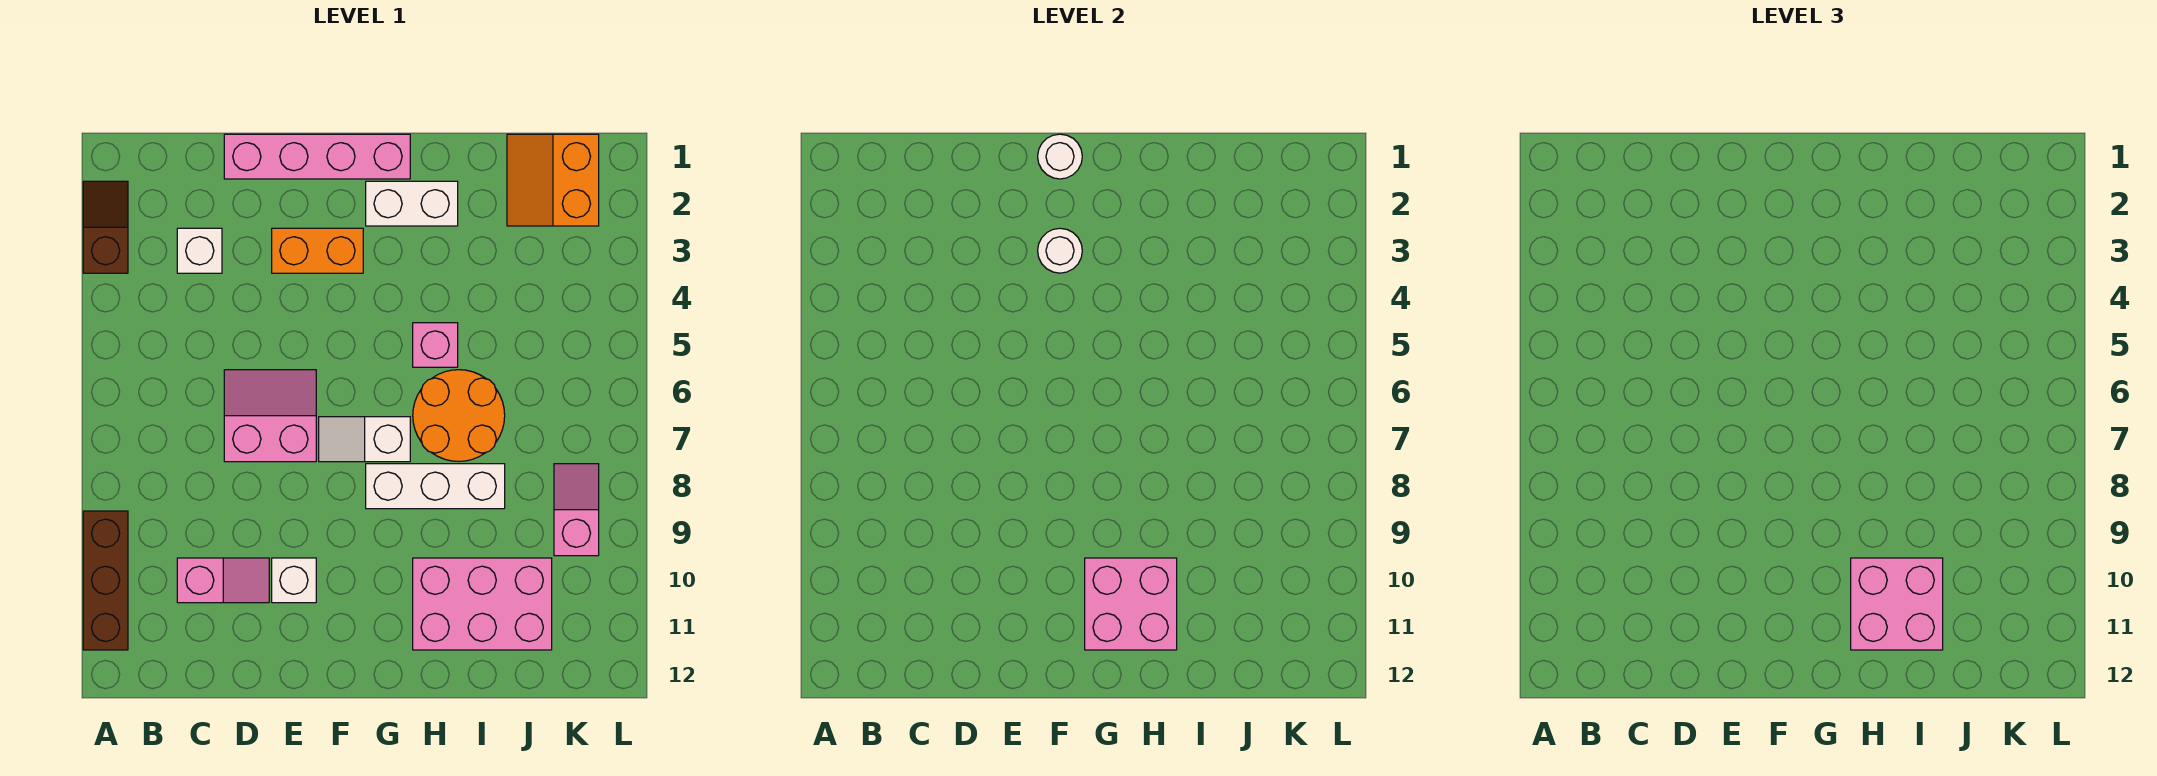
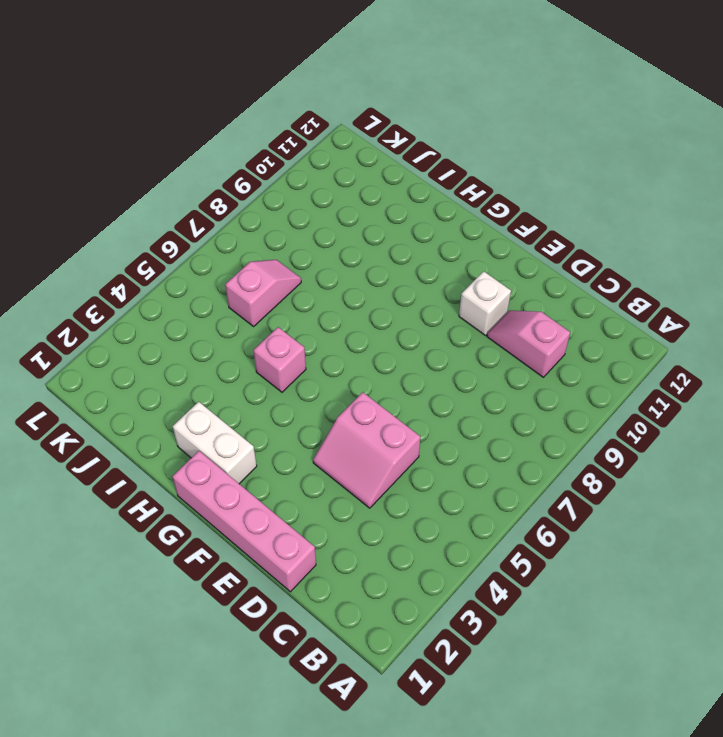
pink slope D4:E5 level 1 top 5 -> pink slope D6:E7 level 1 top 7
pink slope J6:J7 level 1 top 6 -> pink slope K8:K9 level 1 top 9
none -> brown slope A2:A3 level 1 top 3
none -> brown brick A9:A11 level 1
none -> white brick C3 level 1

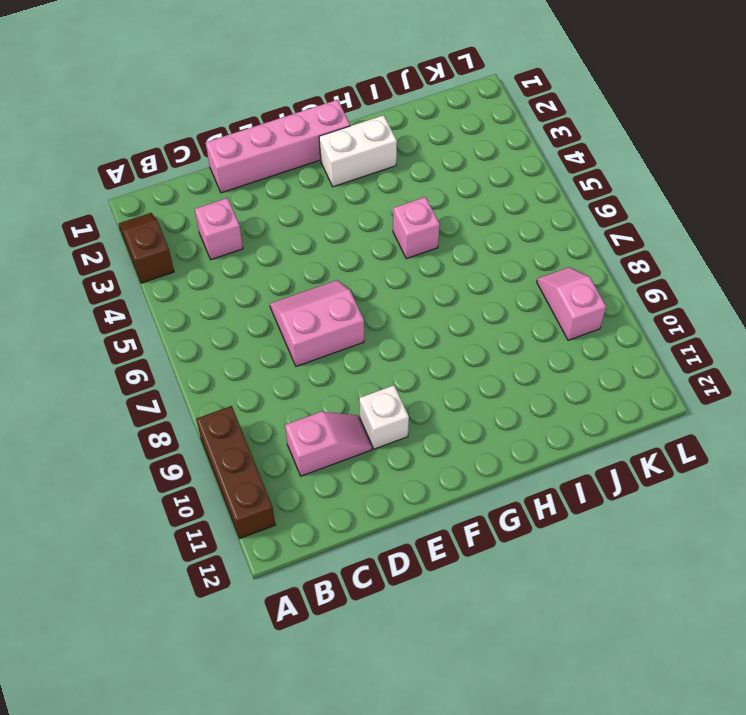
pink brick C3 level 1 -> white brick C3 level 1
none -> orange brick E3:F3 level 1
none -> white slope F7:G7 level 1 top G
none -> white brick G8:I8 level 1

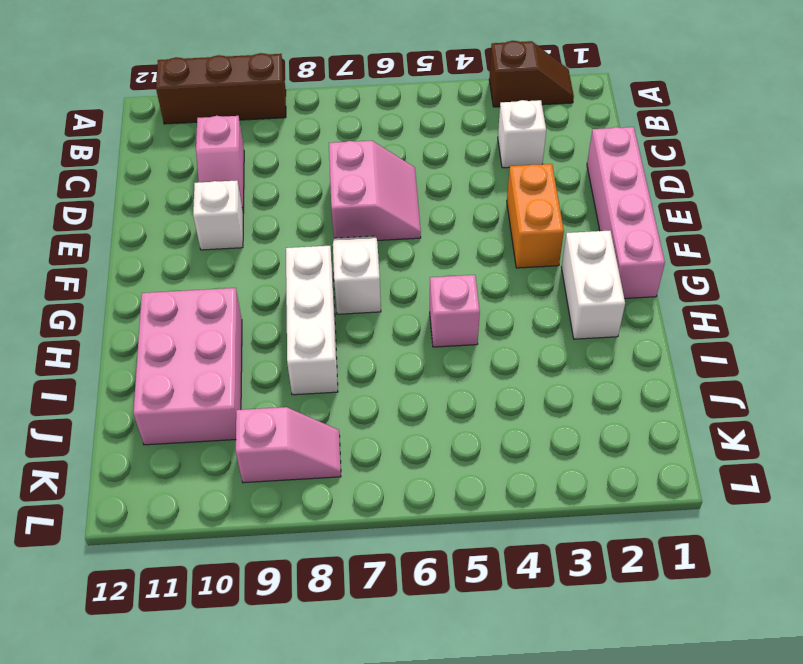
none -> orange round brick H6:I7 level 1
none -> orange slope J1:K2 level 1 top K
none -> white round brick F1 level 2

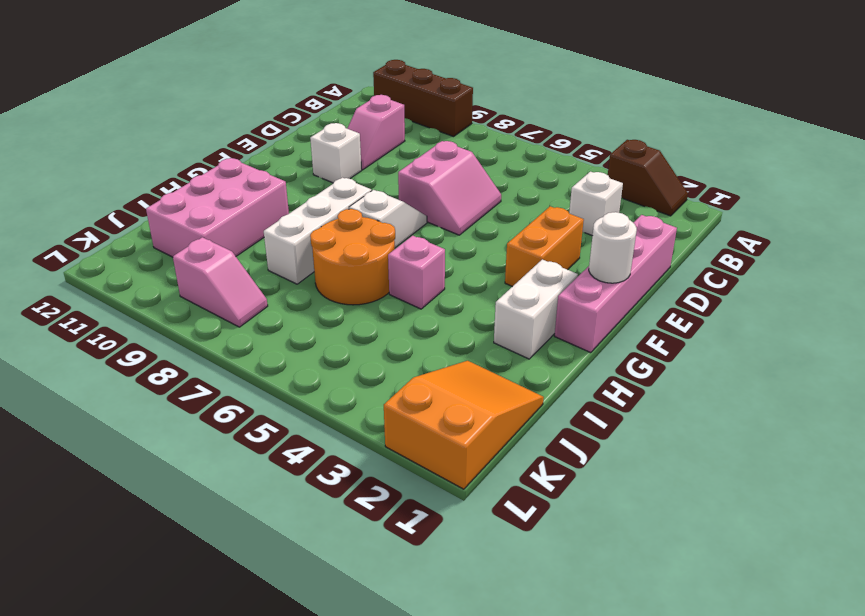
orange slope J1:L2 level 1 top L -> orange slope J1:K2 level 1 top K
none -> white round brick F3 level 2
none -> pink brick G10:H11 level 2
none -> pink brick H10:I11 level 3

